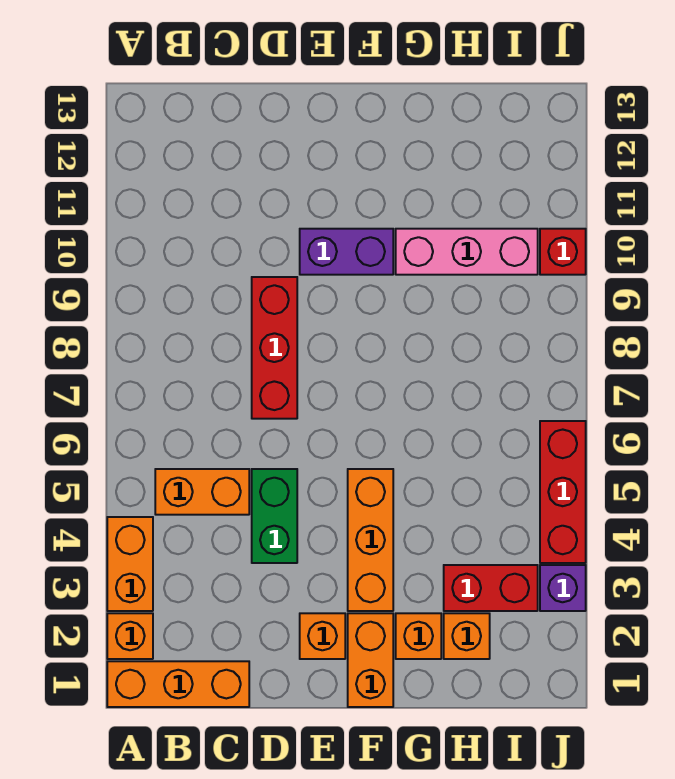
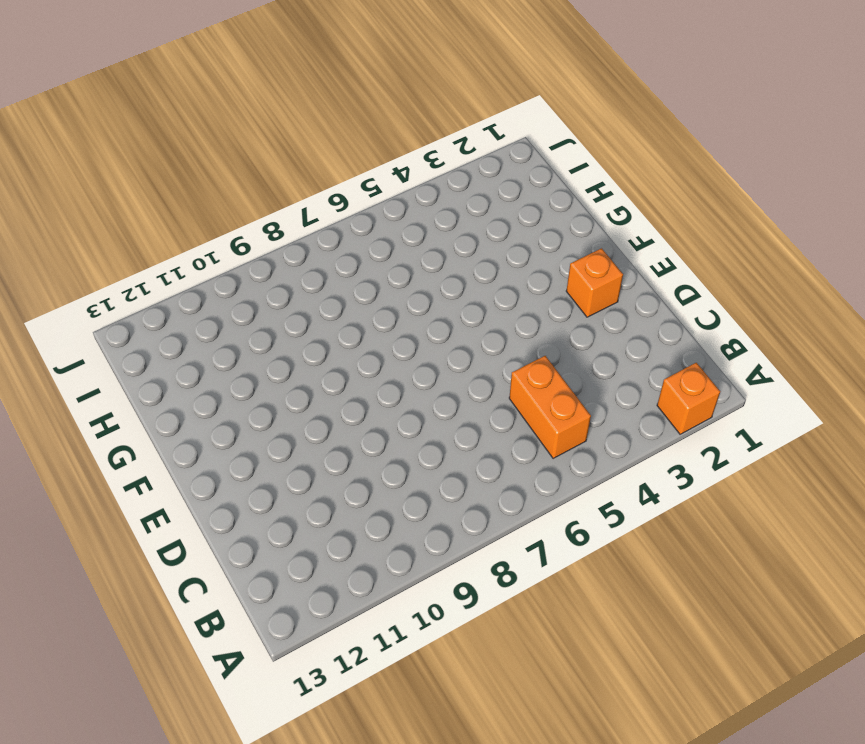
none -> orange brick A1:C1 level 1
none -> orange brick A3:A4 level 1
none -> green brick D4:D5 level 1

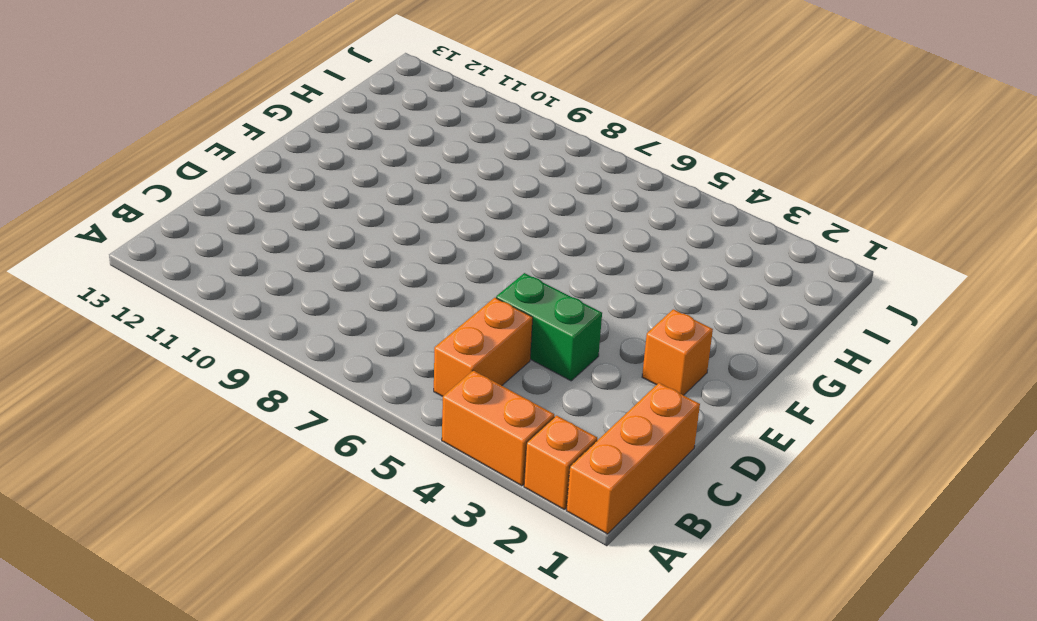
none -> red brick D7:D9 level 1
none -> purple brick E10:F10 level 1
none -> orange brick F1:F2 level 1

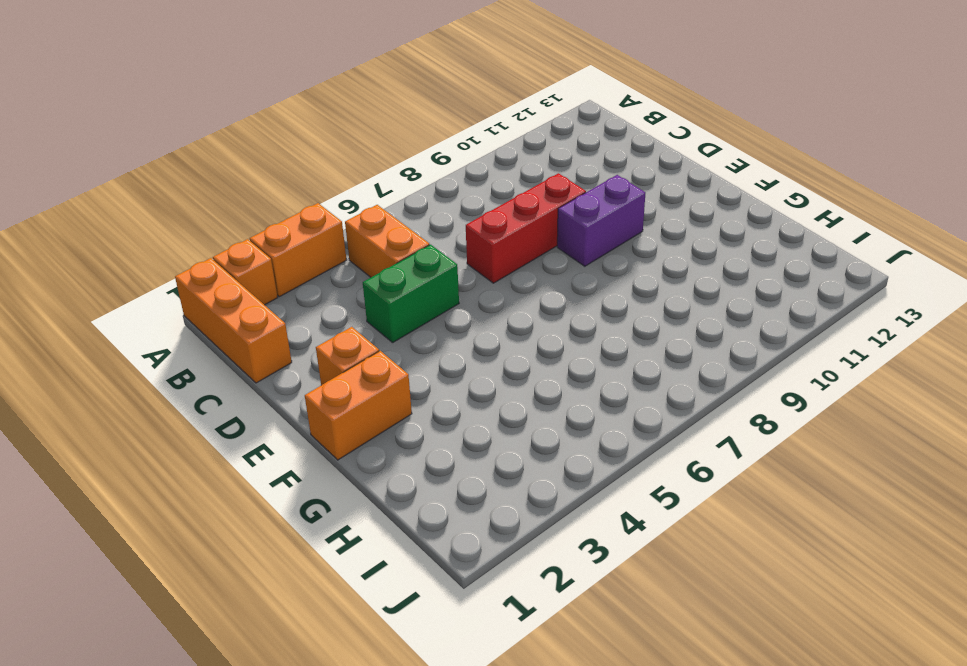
purple brick E9:E10 level 1 -> purple brick E10:F10 level 1
none -> orange brick F3:F5 level 1
none -> orange brick G2 level 1
none -> pink brick G10:I10 level 1

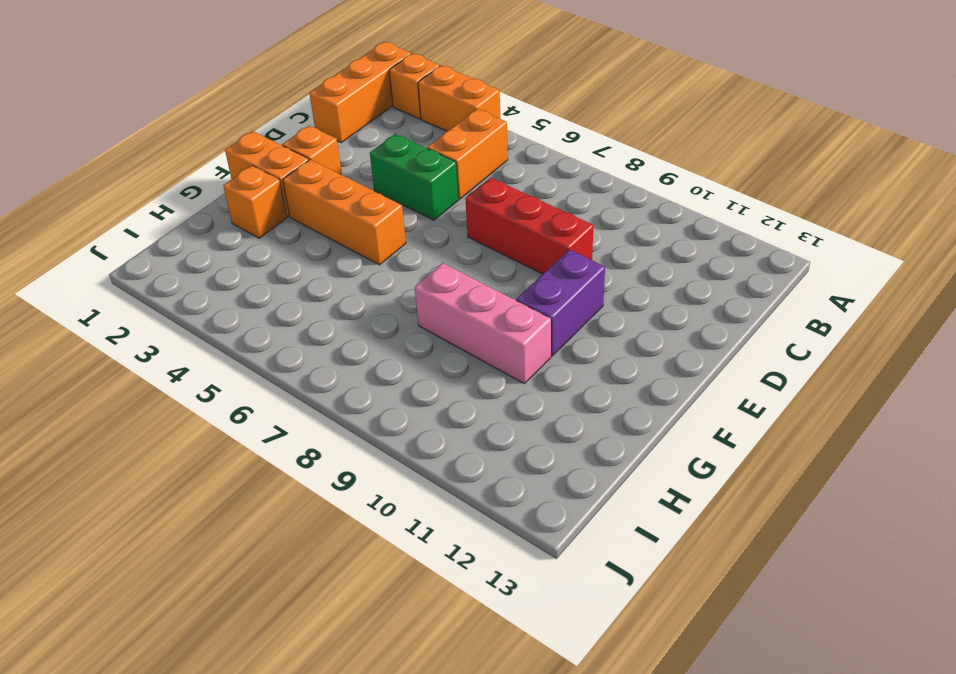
pink brick G8:G10 level 1 -> pink brick G10:I10 level 1
none -> orange brick H2 level 1
none -> red brick H3:I3 level 1
none -> purple brick J3 level 1

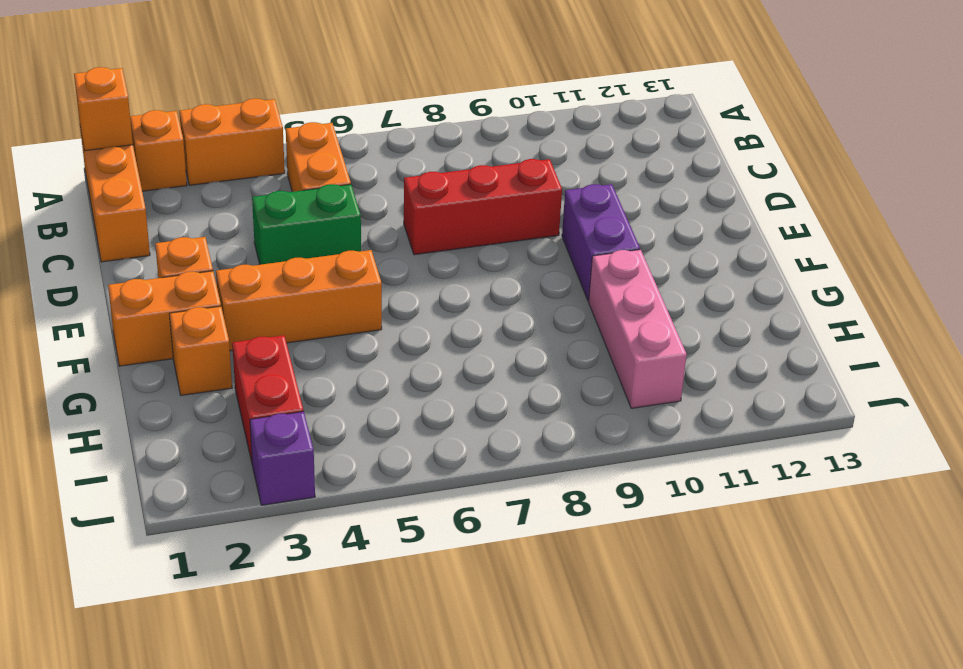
orange brick A1 level 2 -> orange brick H2 level 1
none -> red brick J4:J6 level 1
none -> red brick J10 level 1

